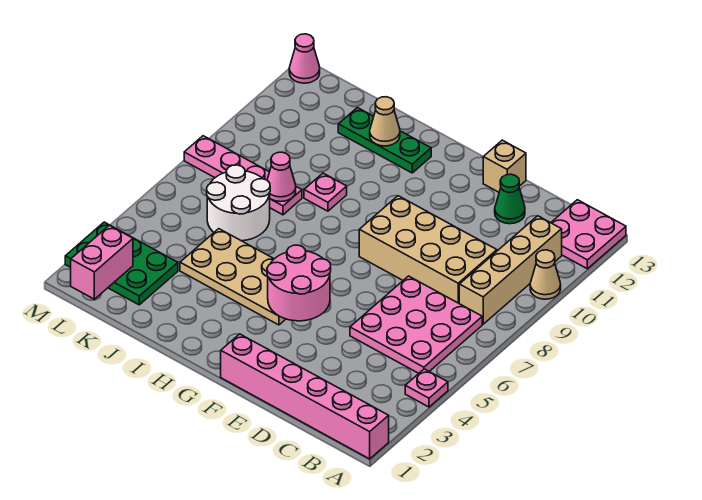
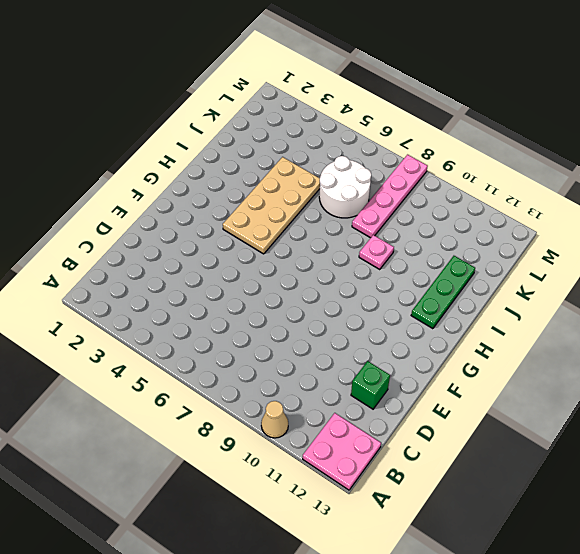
green brick D12 level 1 -> green cone D12 level 1
none -> pink brick A1:F1 level 1
none -> pink plate A4 level 1
none -> pink plate B5:D7 level 1

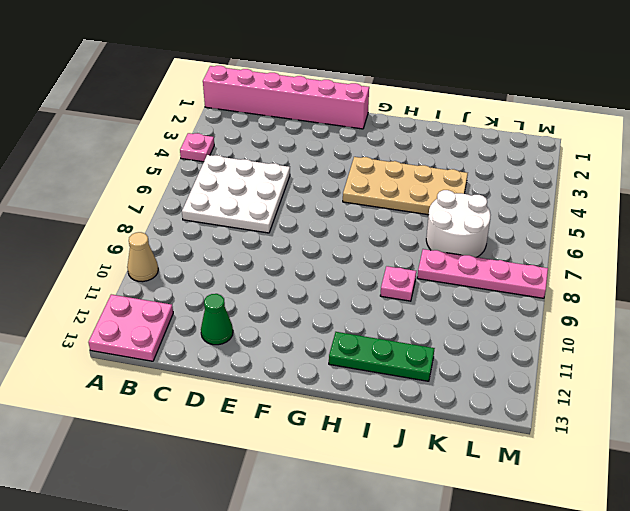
white plate B5:D7 level 1 -> pink plate B5:D7 level 1
none -> tan brick B8:B11 level 1
none -> tan brick C8:F9 level 1
none -> tan brick E13 level 1

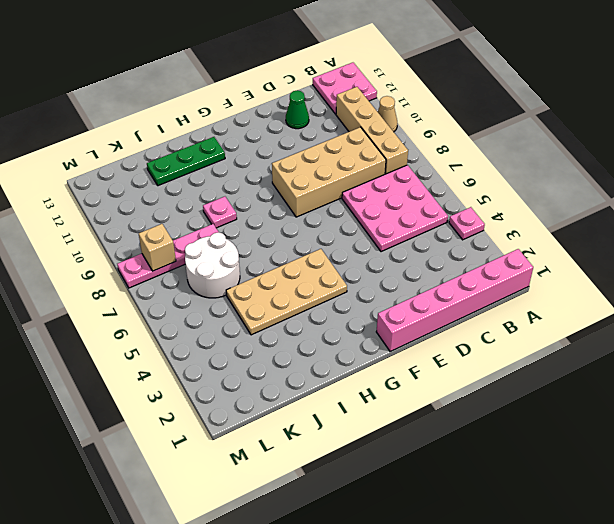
tan brick L8 level 2 -> tan brick E13 level 1
none -> green plate K2:M3 level 1
none -> pink cone M13 level 1
none -> pink round brick F4:G5 level 2

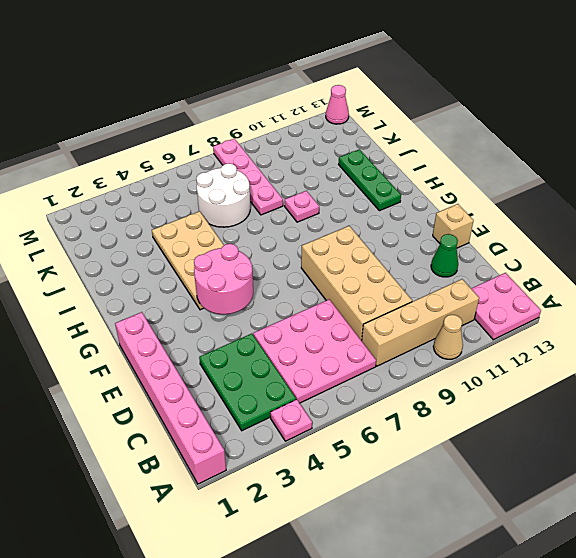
green plate B3:D4 level 1 -> green plate K2:M3 level 1
none -> tan cone I12 level 2
none -> pink cone J8 level 2
none -> pink brick L1:L2 level 2

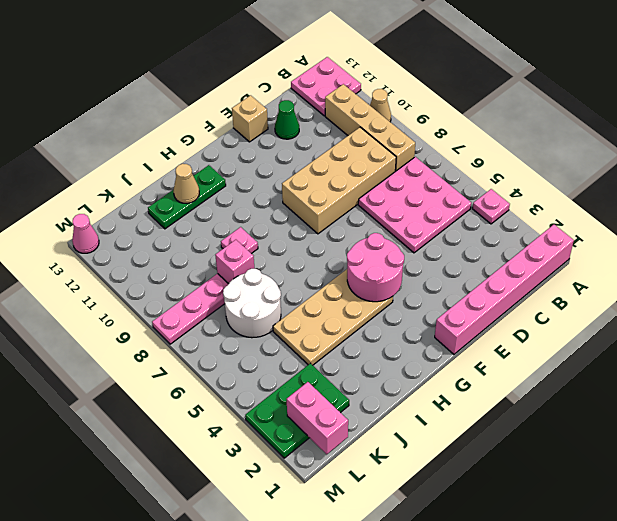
pink brick J8 level 2 -> pink cone J8 level 2

